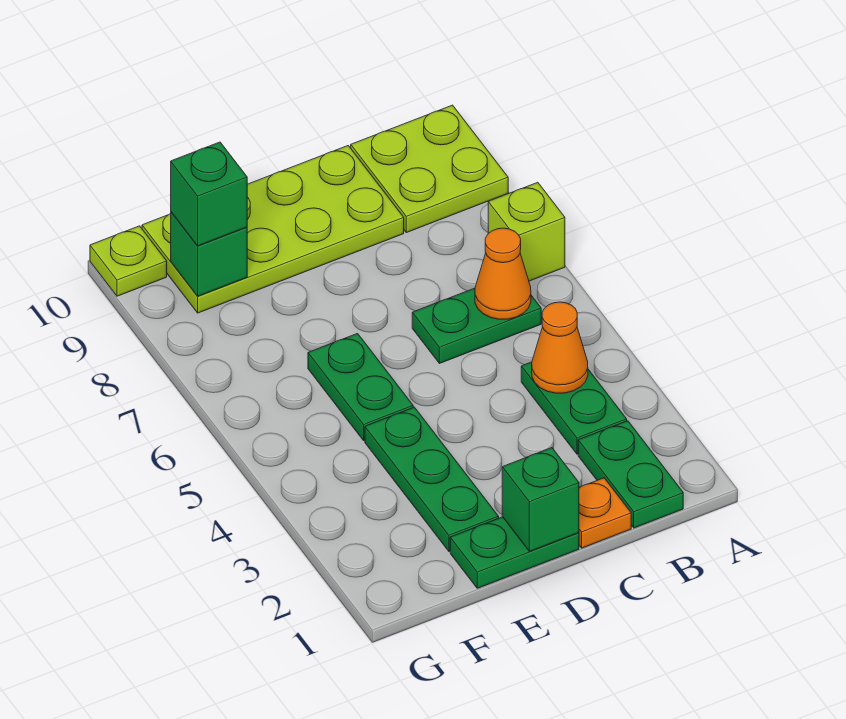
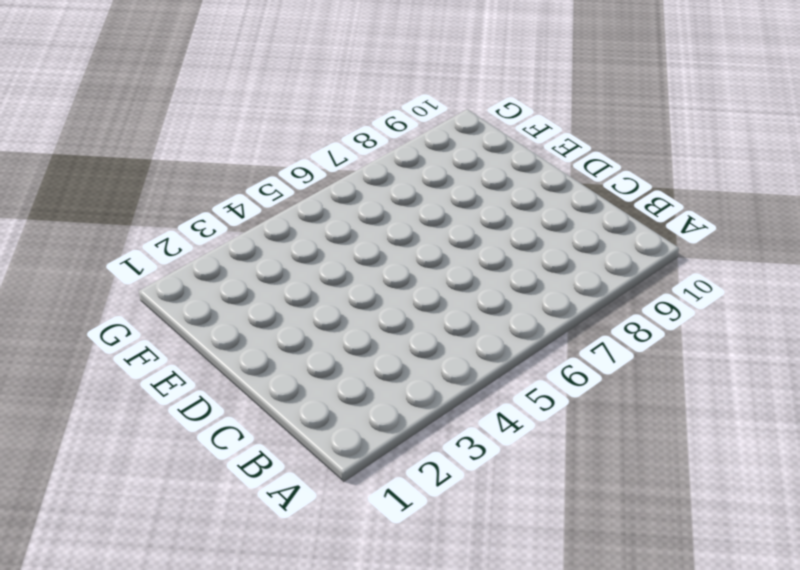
none -> lime brick A7 level 1
none -> lime plate A9:B10 level 1
none -> green plate B1:B2 level 1

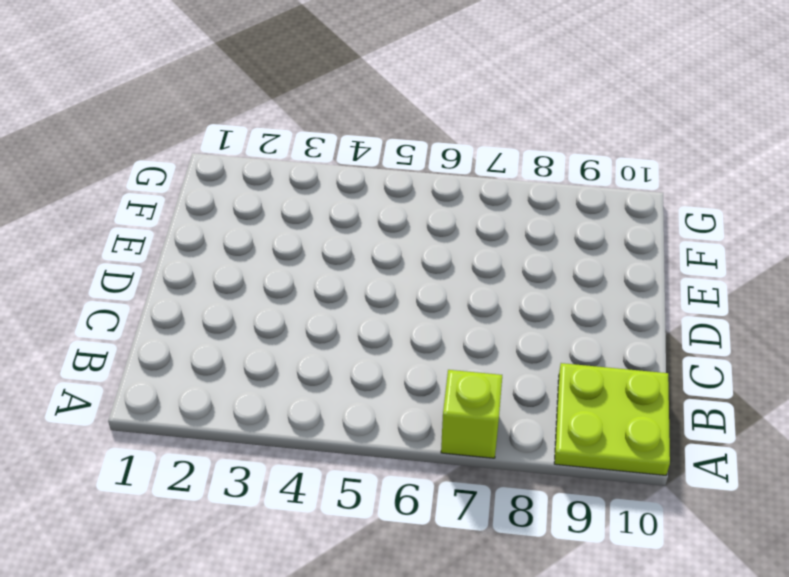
none -> green plate B1:B2 level 1
none -> green plate B3:B4 level 1
none -> green plate B6:C6 level 1

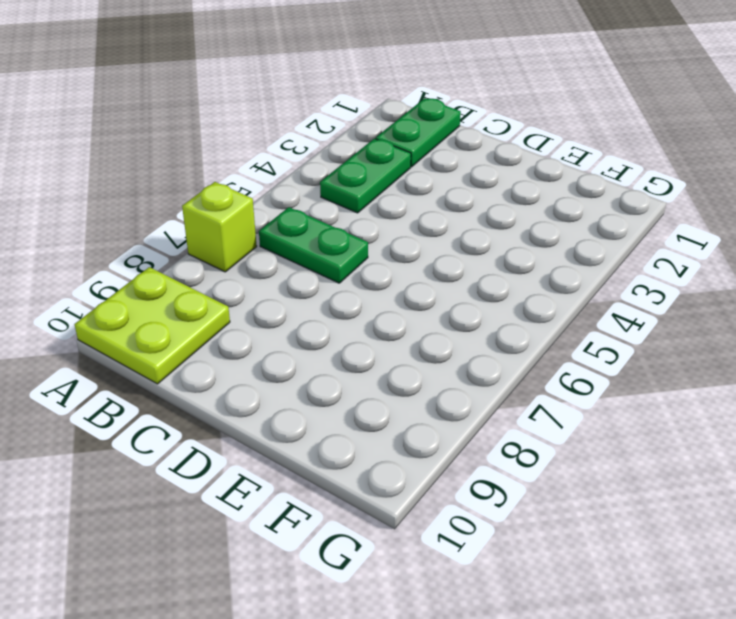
none -> orange plate C1 level 1
none -> lime plate C9:F10 level 1
none -> green plate D1:E1 level 1

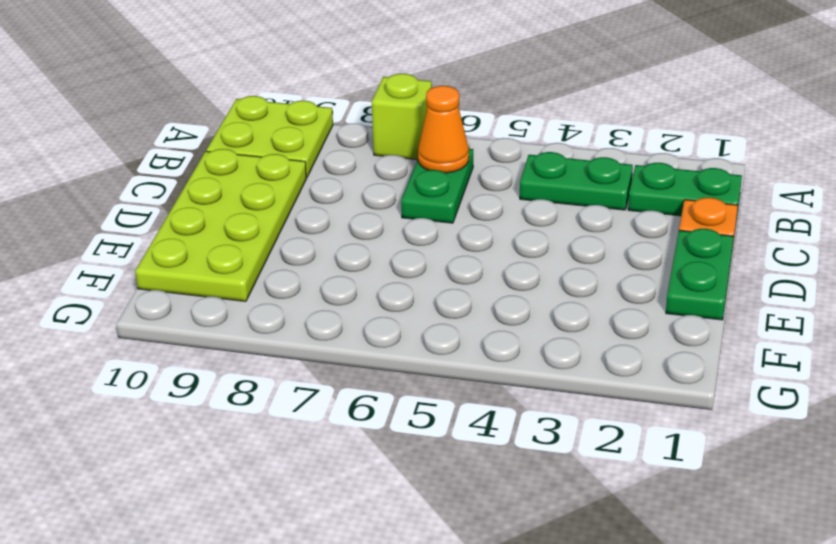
none -> green plate E2:E4 level 1
none -> green plate E5:E6 level 1
none -> lime plate G10 level 1

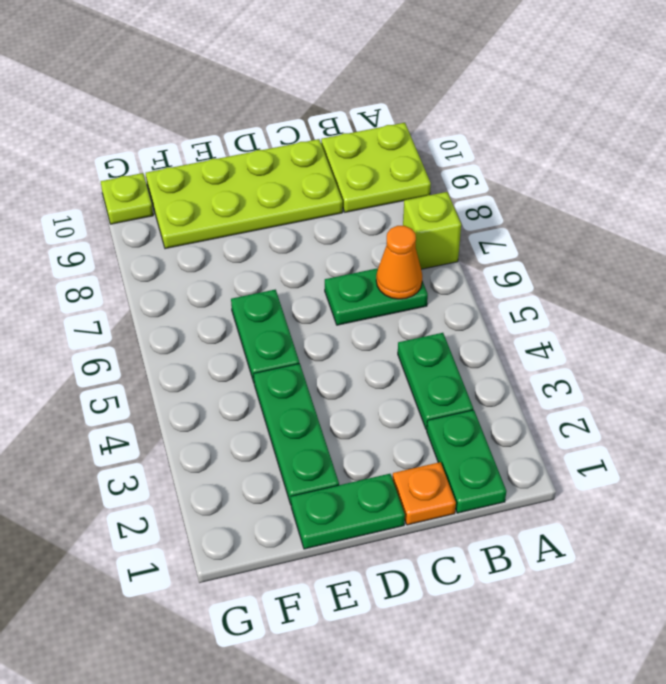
none -> orange cone B4 level 2
none -> green brick D1 level 2
none -> green brick F9 level 2

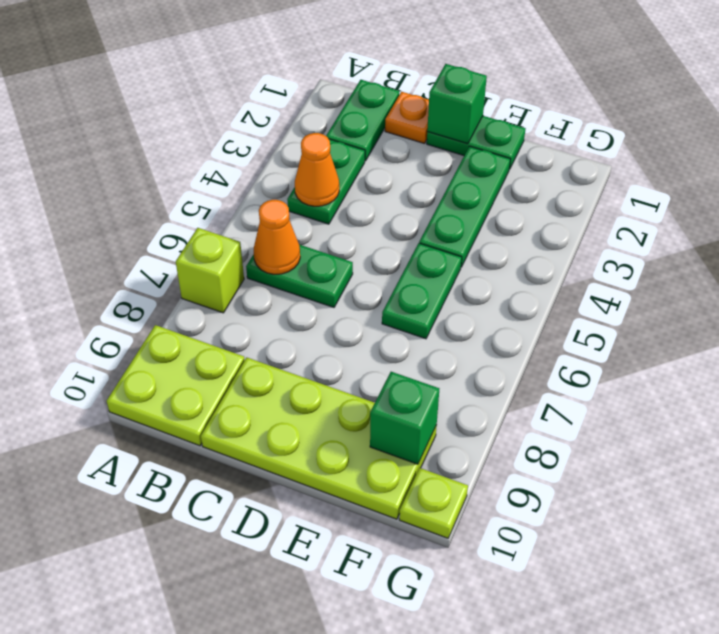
none -> green brick F9 level 3

